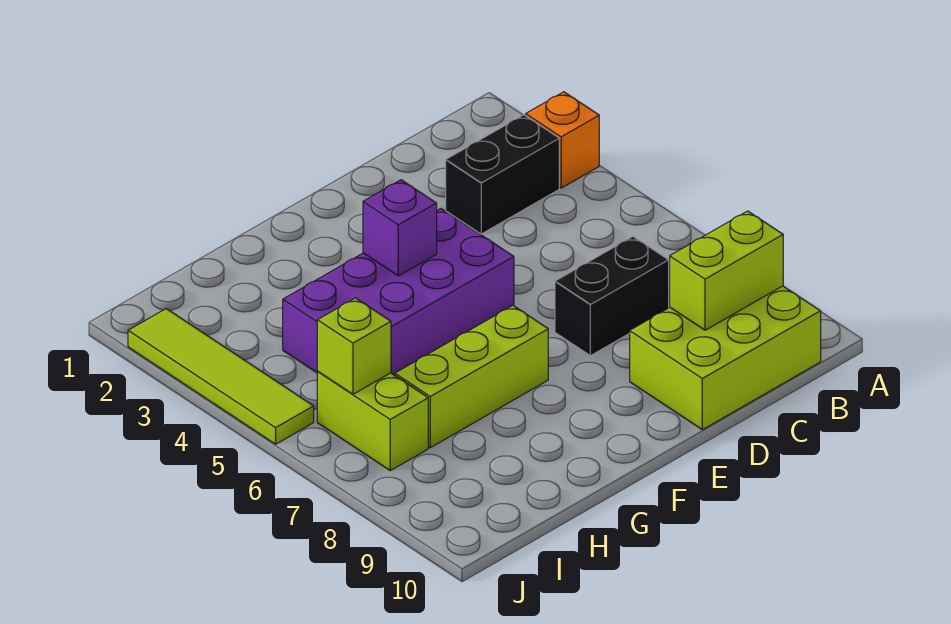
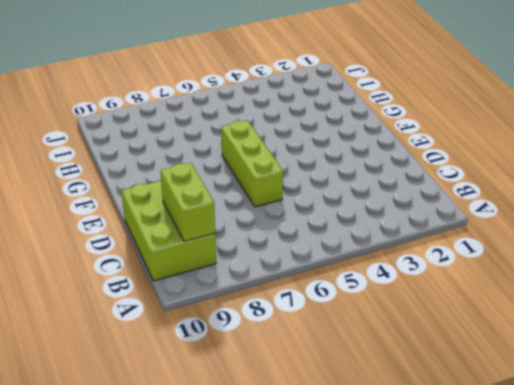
lime brick D6:F6 level 1 -> lime brick F7:H7 level 1
none -> orange brick A3 level 1
none -> black brick B3:C3 level 1

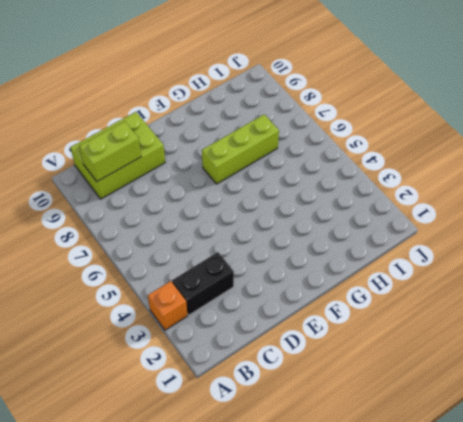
none -> black brick C7:D7 level 1
none -> purple brick E4:H5 level 1

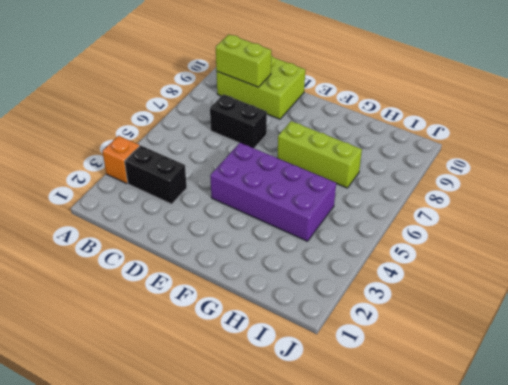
none -> lime brick I6:I7 level 1
none -> lime tile J2:J5 level 1

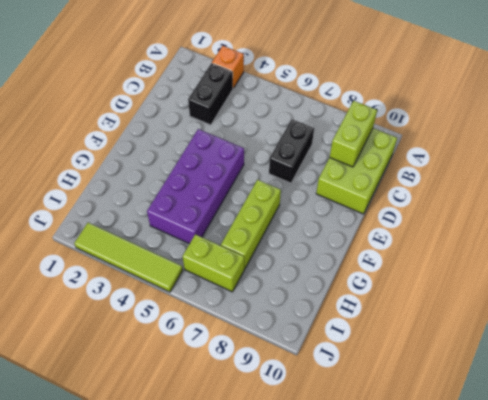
none -> purple brick F4 level 2
none -> lime brick I6 level 2

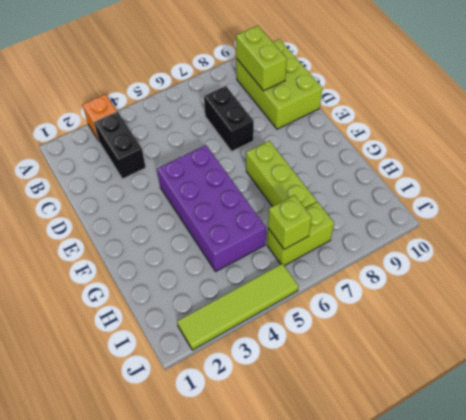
none -> purple brick F4 level 2

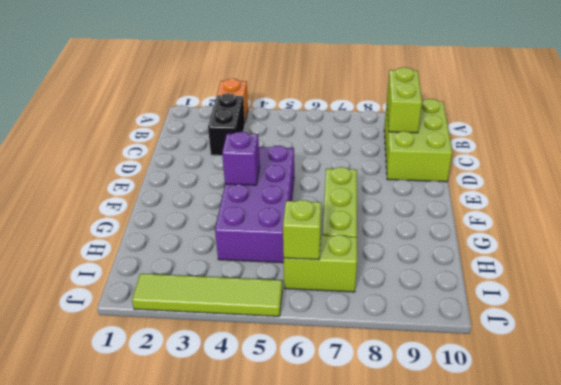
none -> black brick C7:D7 level 1

